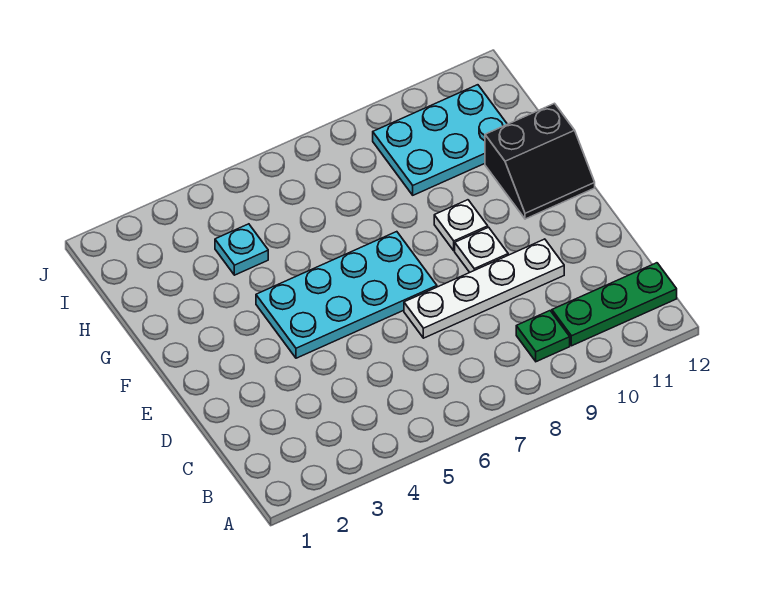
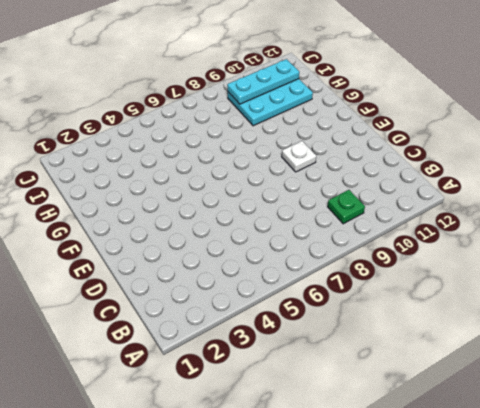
cyan plate I9:I11 level 2 -> none
none -> green plate B10:B12 level 1
none -> white plate D7:D10 level 1

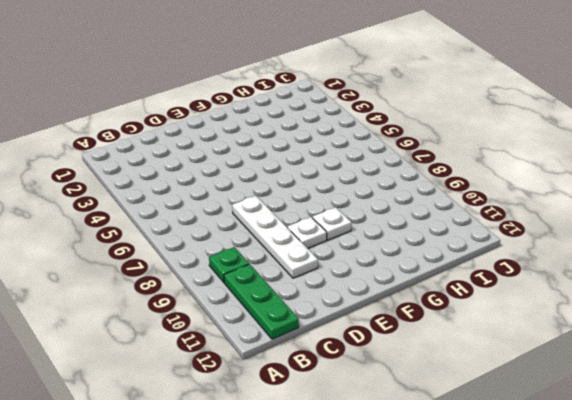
none -> cyan plate E4:F7 level 1
none -> black slope F11:G12 level 1 top G

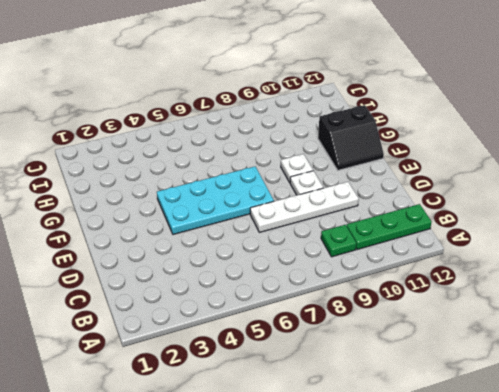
none -> cyan plate H4 level 1
none -> cyan plate H9:I11 level 1

